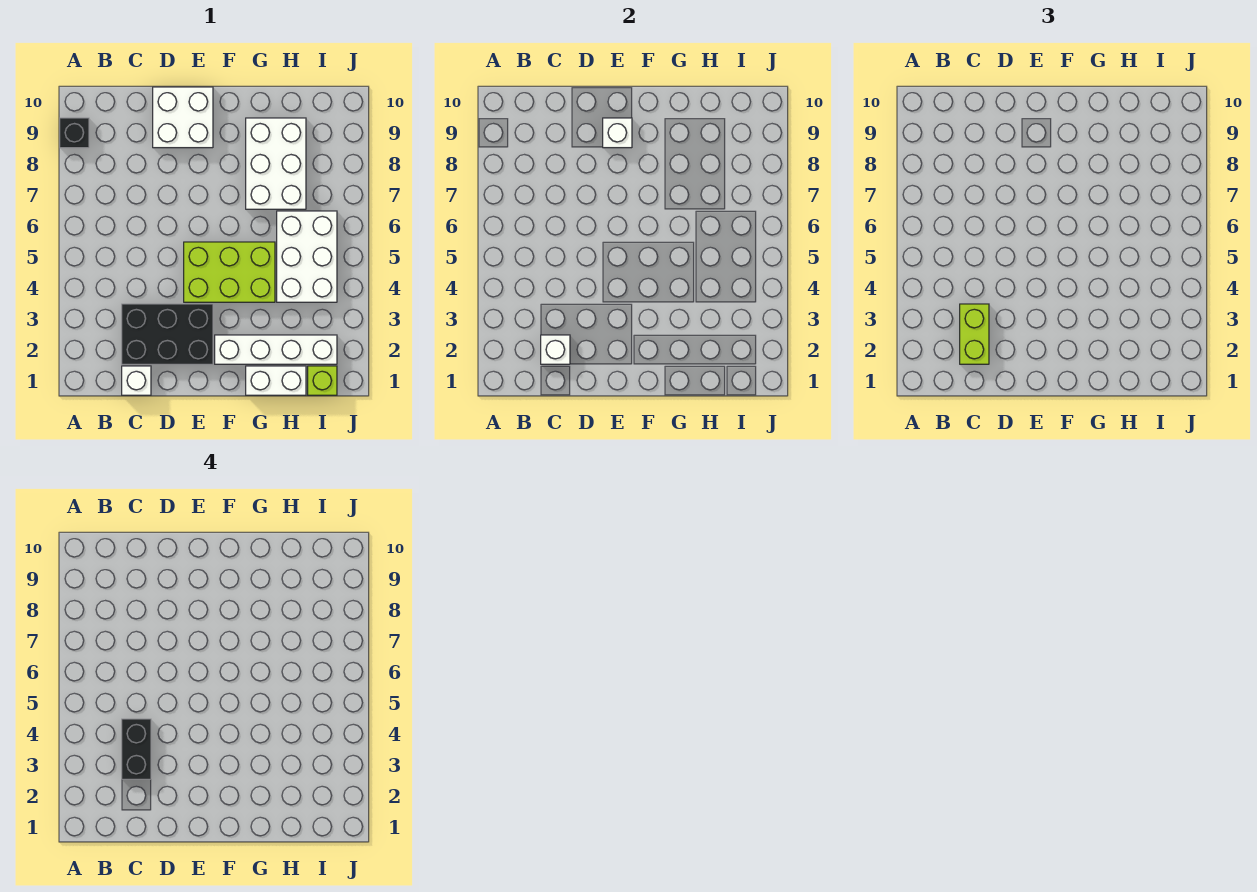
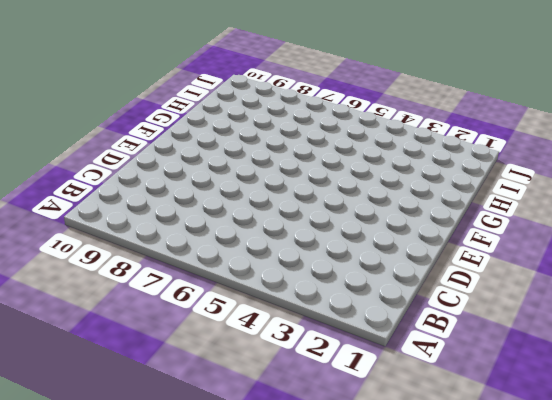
none -> black brick A9 level 1
none -> white brick C1 level 1
none -> black brick C2:E3 level 1

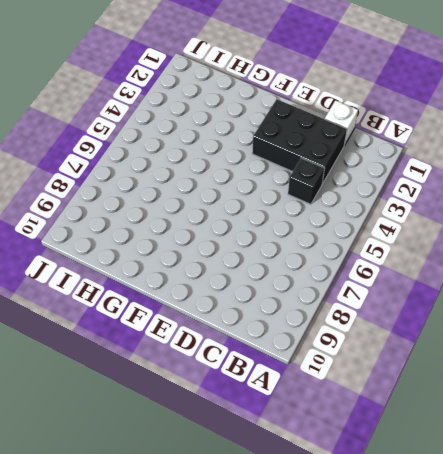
black brick C4 level 1 -> black brick A9 level 1
none -> white brick D9:E10 level 1
none -> lime brick E4:G5 level 1
none -> white brick F2:I2 level 1

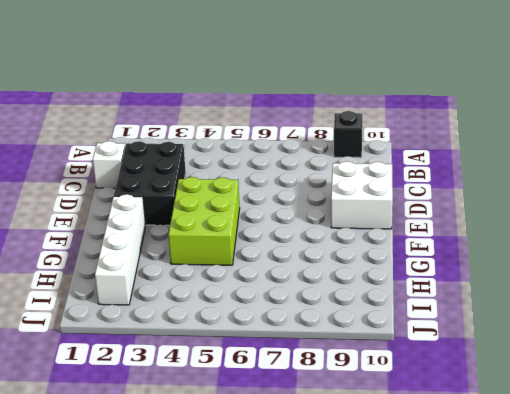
none -> white brick G1:H1 level 1
none -> white brick G7:H9 level 1
none -> white brick H4:I6 level 1

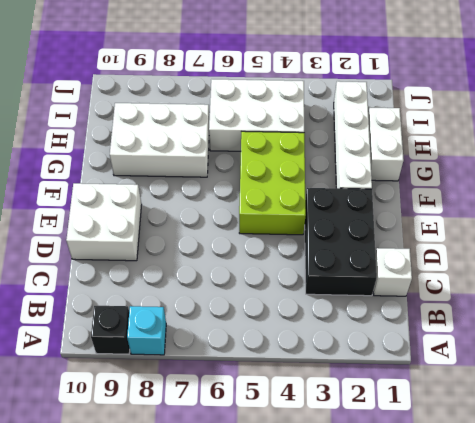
cyan brick A8 level 1 -> none
none -> lime brick I1 level 1
none -> white brick C2 level 2
none -> white brick E9 level 2

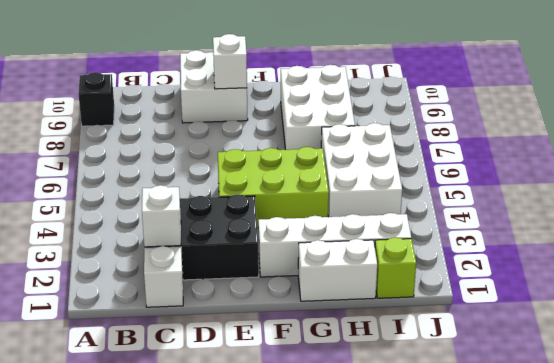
none -> lime brick C2:C3 level 3
none -> black brick C3:C4 level 4

